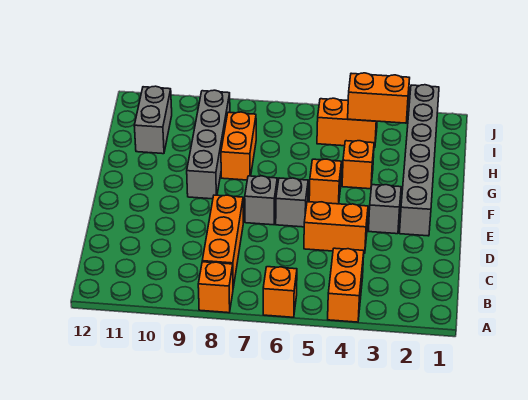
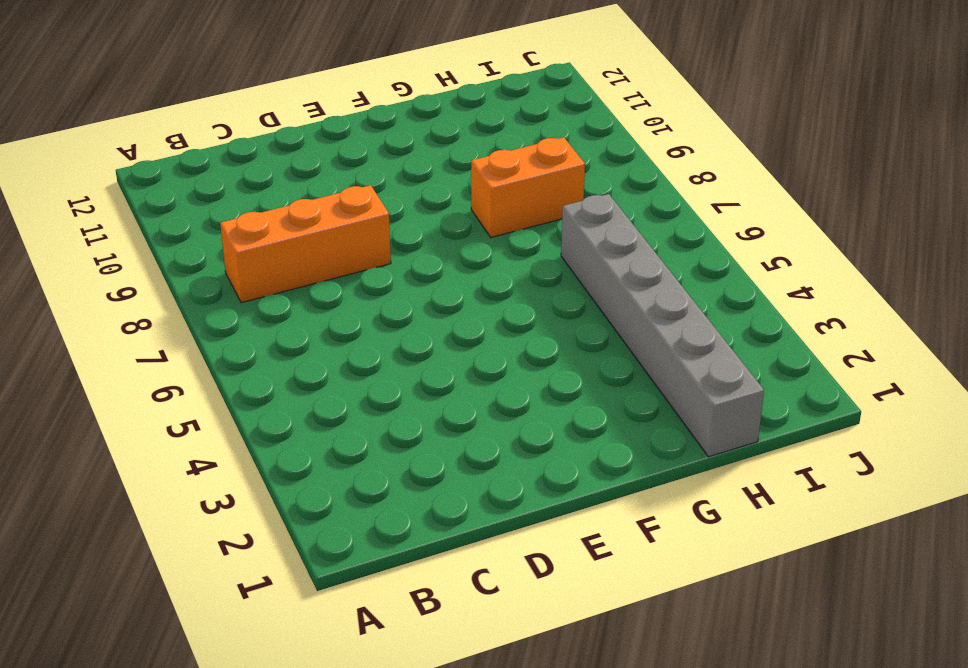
grey brick H1:H6 level 1 -> grey brick E2:J2 level 1
none -> orange brick A4:B4 level 1
none -> orange brick A6 level 1
none -> orange brick A8 level 1

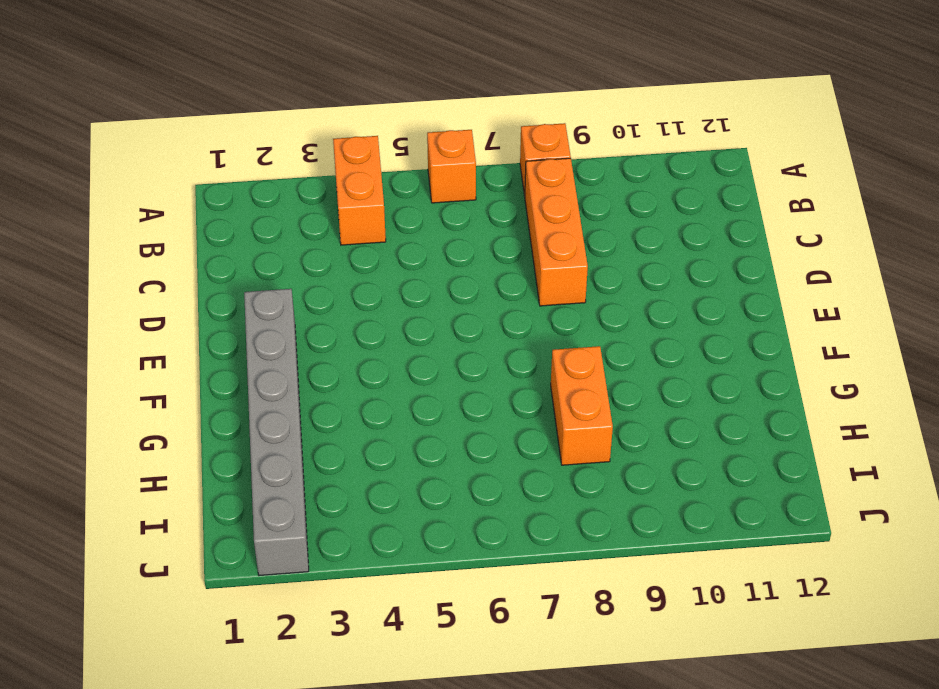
none -> orange brick D4:D5 level 1
none -> grey brick E3 level 1
none -> grey brick E6 level 1

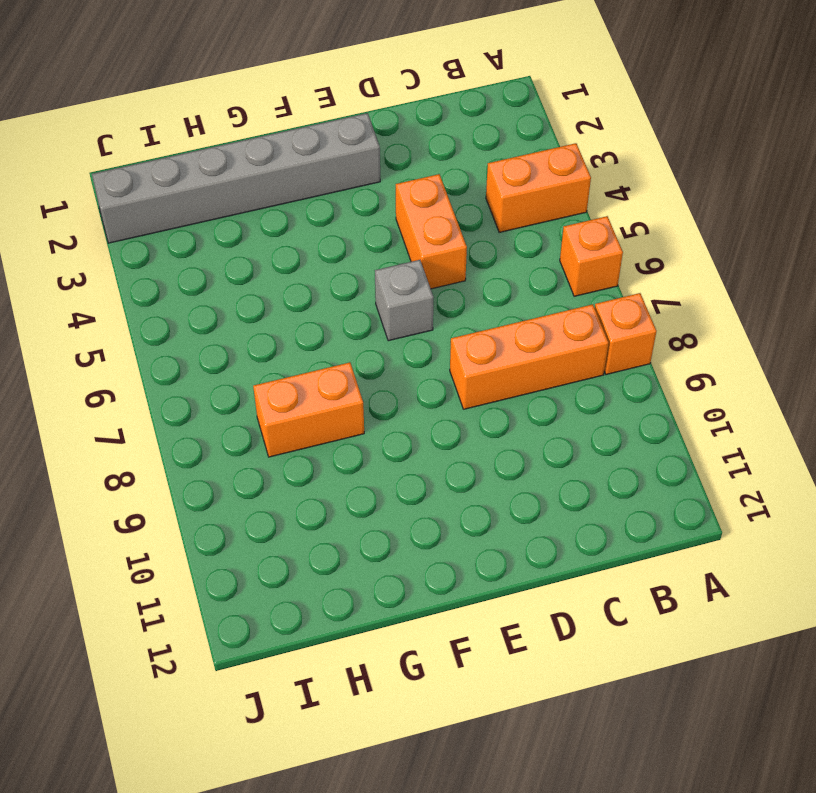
none -> grey brick E3 level 1
none -> grey brick E7 level 1
none -> orange brick F5 level 1

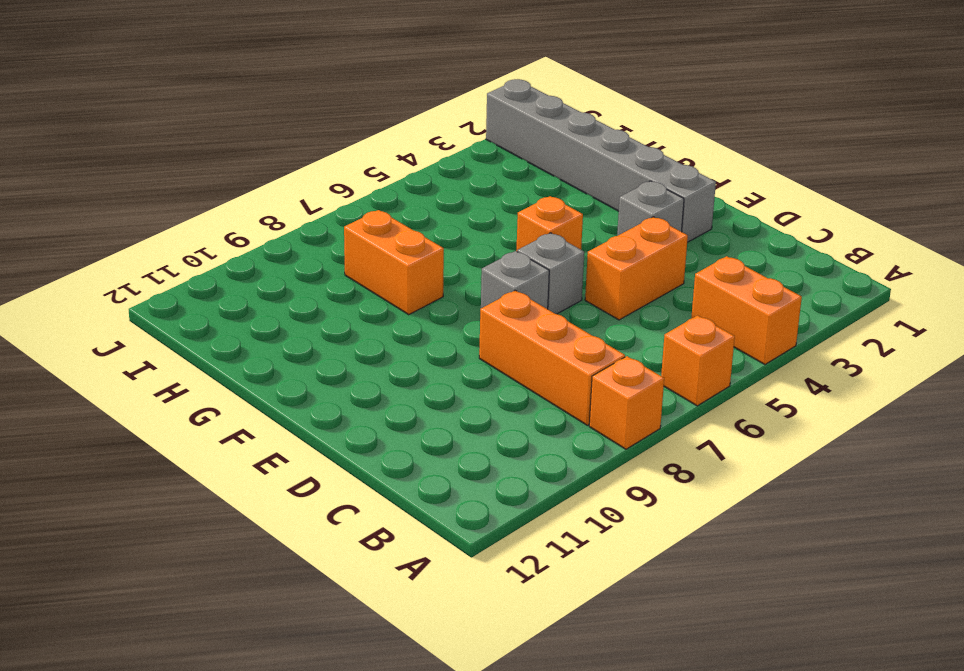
none -> grey brick F9:I9 level 1
none -> orange brick G4 level 1
none -> grey brick H11:I11 level 1

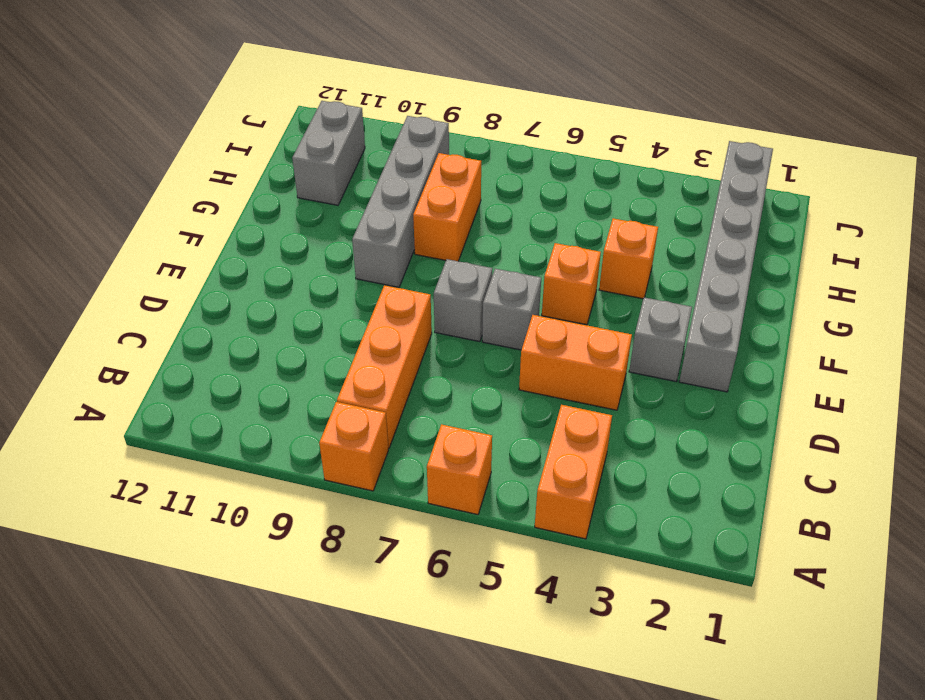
none -> orange brick I4:I5 level 1
none -> orange brick I3:I4 level 2

